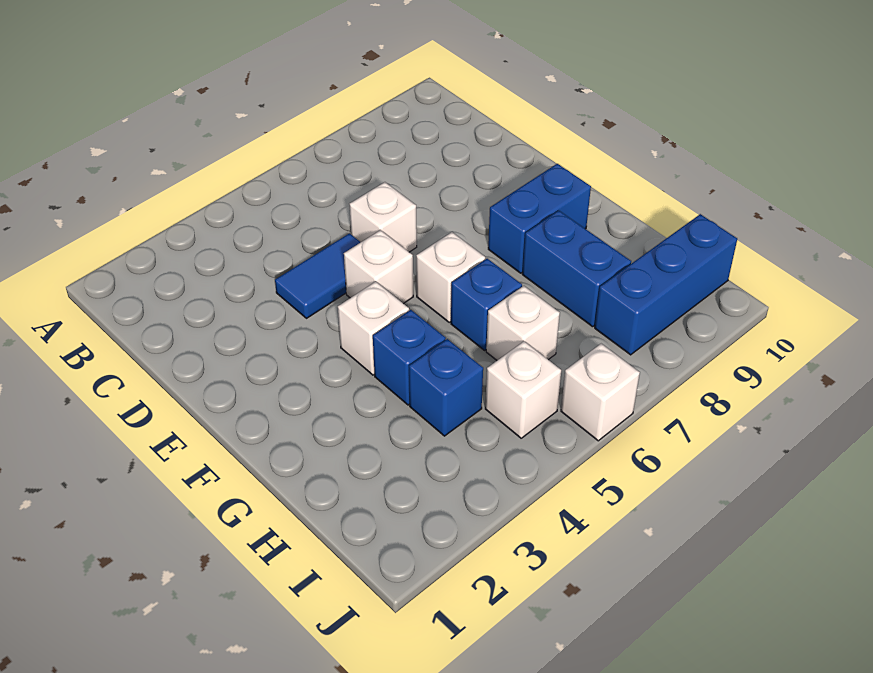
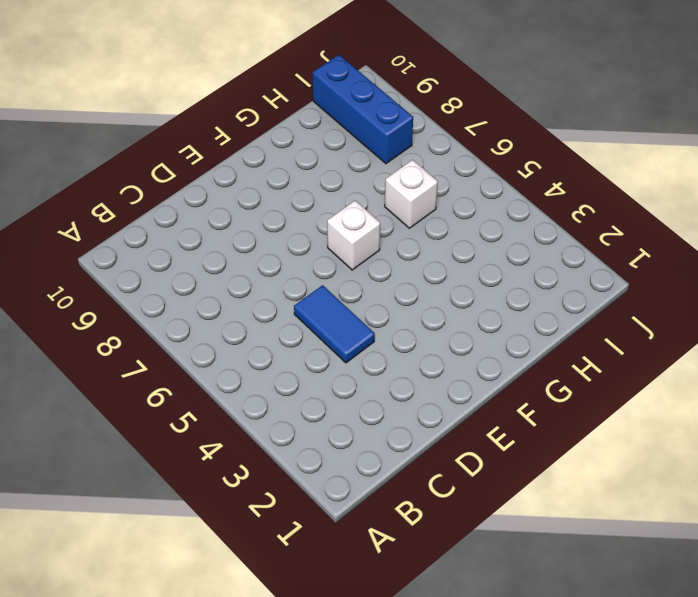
none -> white brick D6 level 1
none -> white brick E5 level 1
none -> white brick F4 level 1

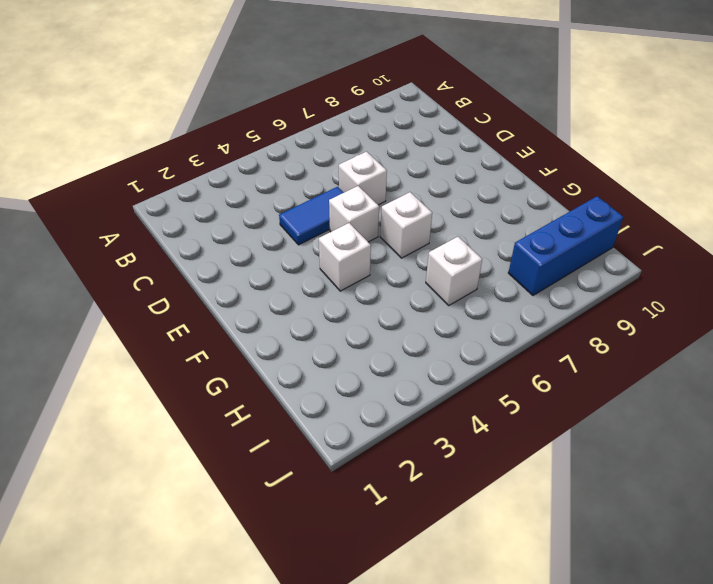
none -> blue brick F8:F9 level 1
none -> blue brick G4 level 1
none -> blue brick G6 level 1

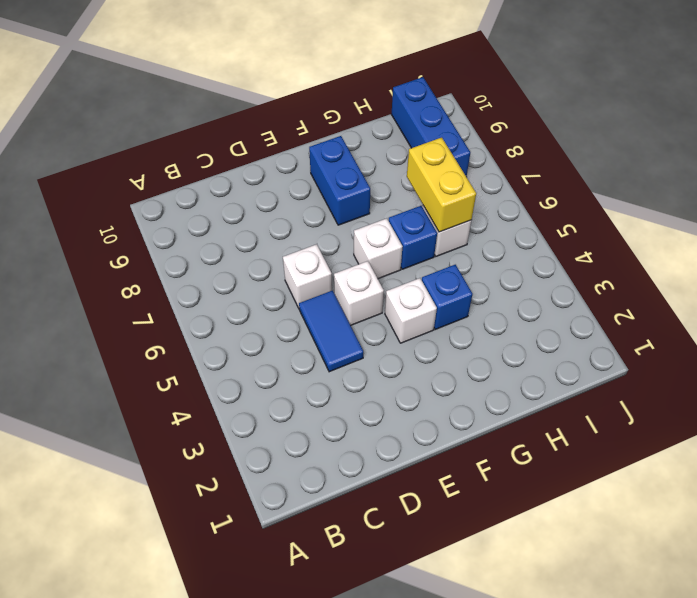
yellow brick H6:H7 level 2 -> none
none -> blue brick G8:H8 level 1
none -> blue brick H4 level 1
none -> white brick I5 level 1

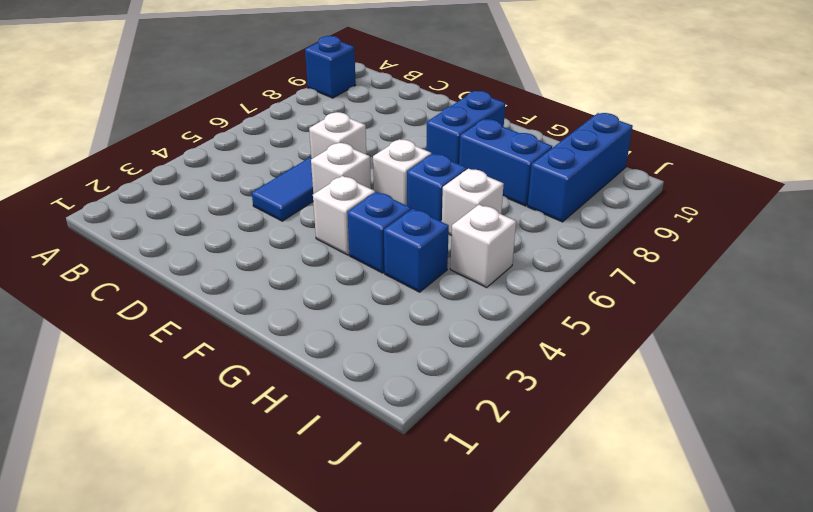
blue brick A9 level 1 -> none
none -> white brick J6 level 1

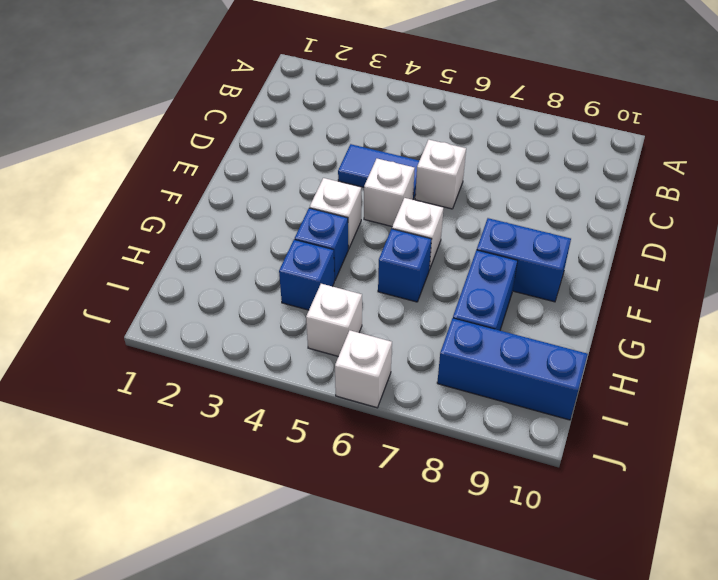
none -> white brick H6 level 1

